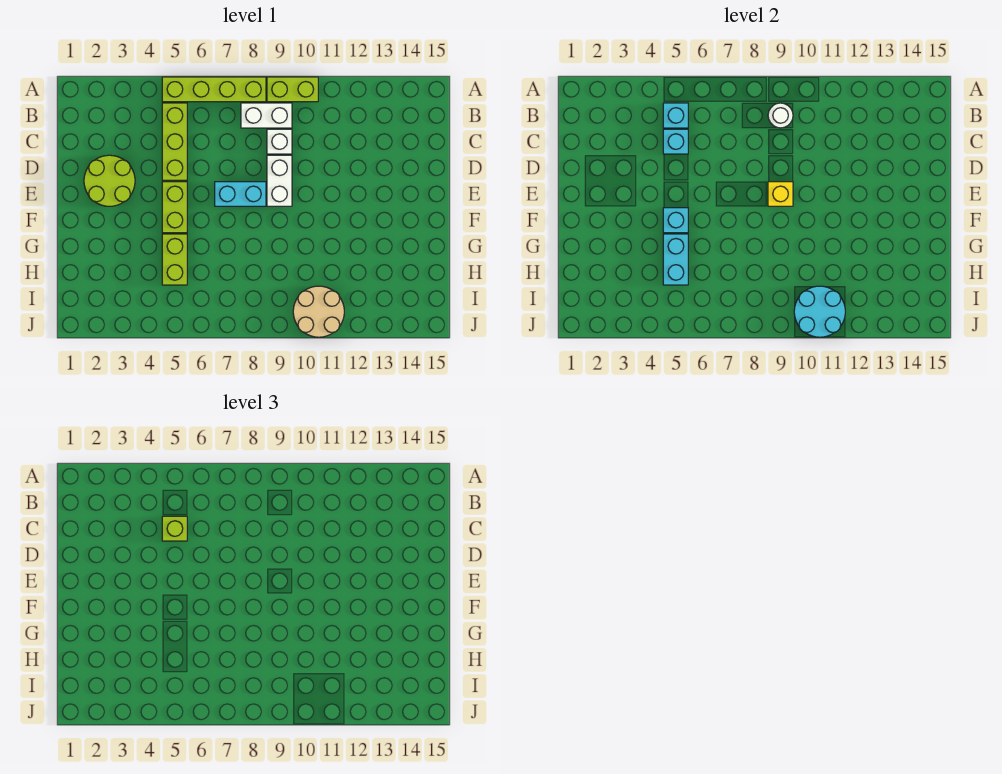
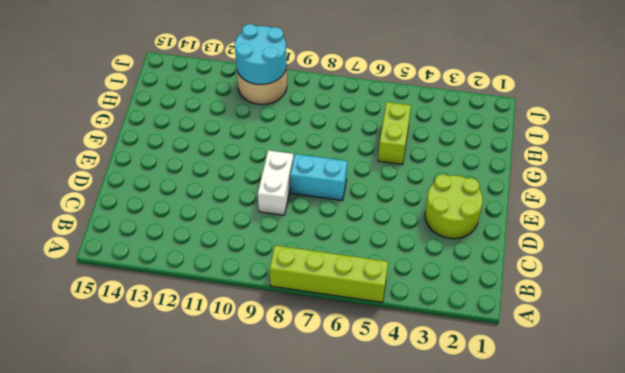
none -> lime brick A9:A10 level 1
none -> lime brick B5:D5 level 1
none -> white brick B8:B9 level 1

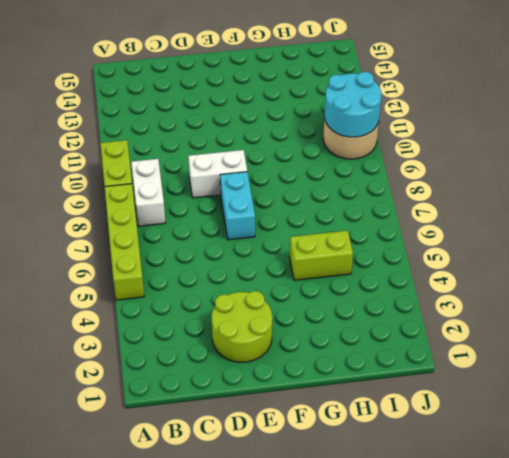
none -> lime brick B5:D5 level 1
none -> white brick C9 level 1
none -> lime brick E5:F5 level 1

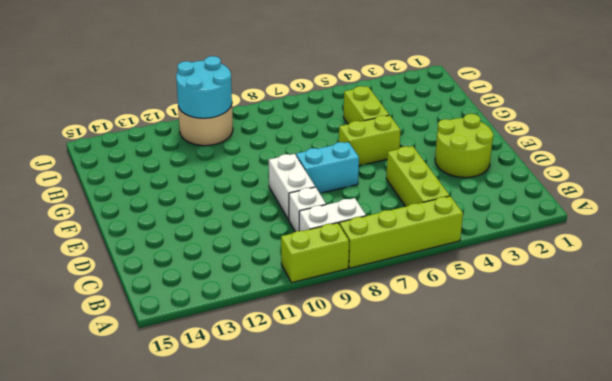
lime brick F5:F6 level 1 -> lime brick E5:F5 level 1
none -> cyan brick B5 level 2
none -> white round brick B9 level 2
none -> cyan brick C5 level 2

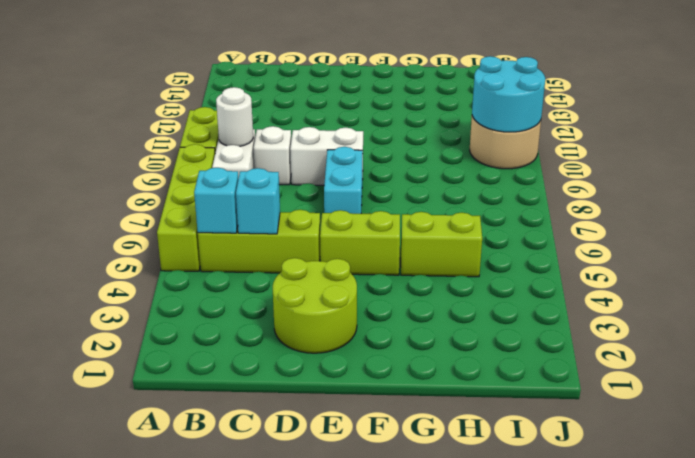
none -> yellow brick E9 level 2
none -> cyan brick F5 level 2
none -> cyan brick G5:H5 level 2

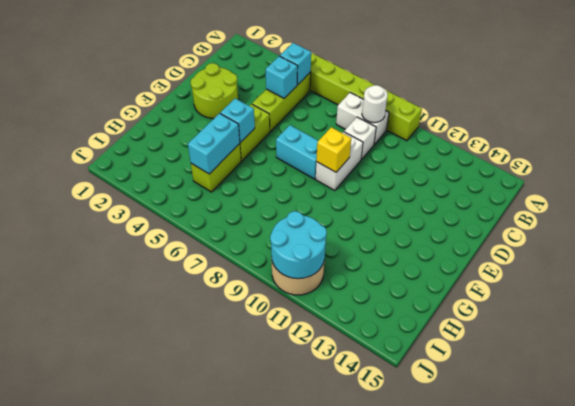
none -> lime brick C5 level 3

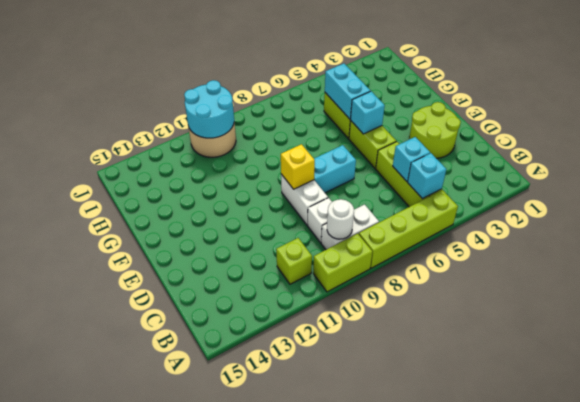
lime brick B11 level 1 -> lime brick C5 level 3

